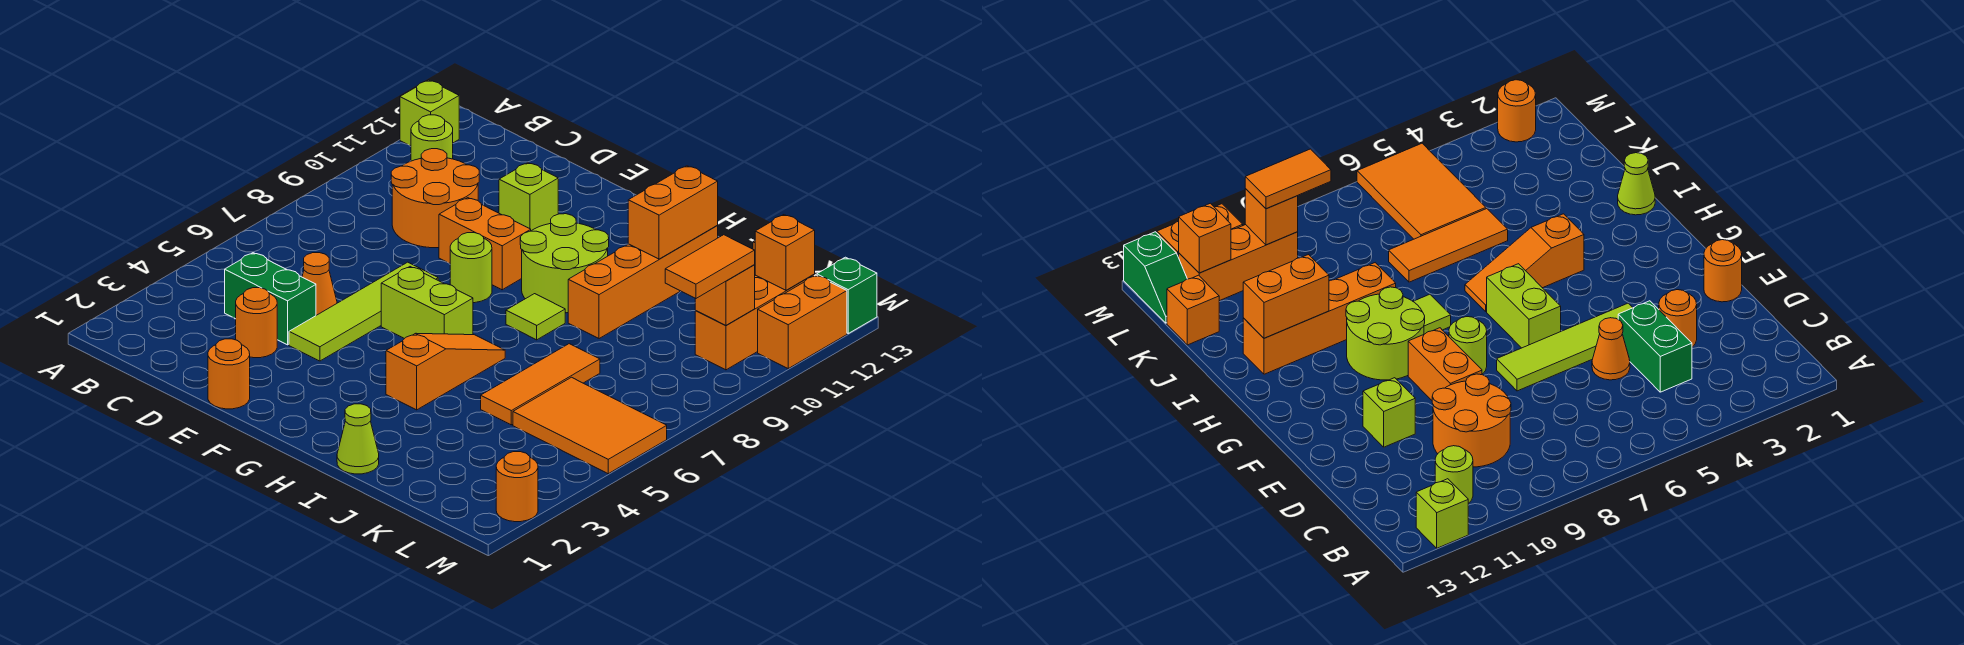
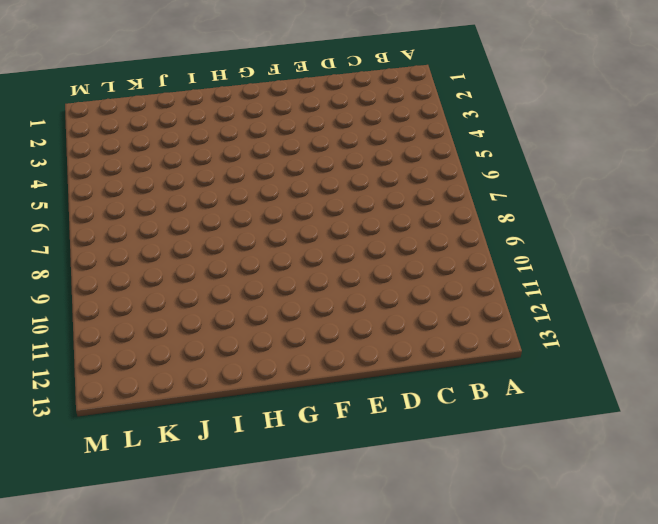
none -> lime brick A12 level 1
none -> lime round brick B11 level 1
none -> green brick C4:D4 level 1

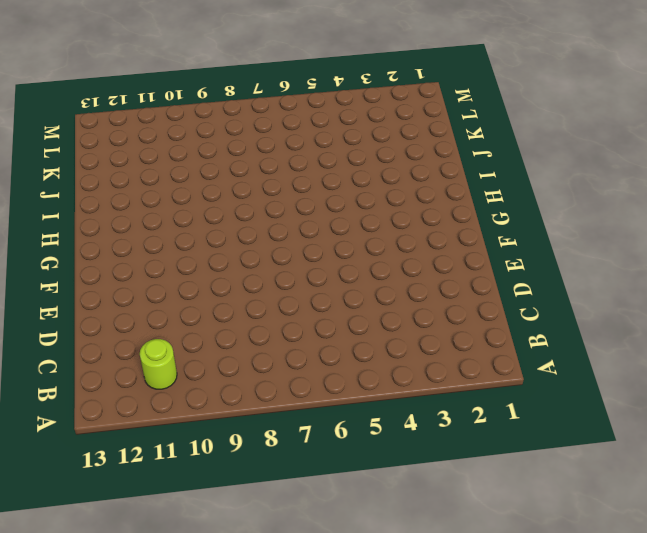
none -> lime brick A12 level 1
none -> green brick C4:D4 level 1
none -> orange round brick C9:D10 level 1

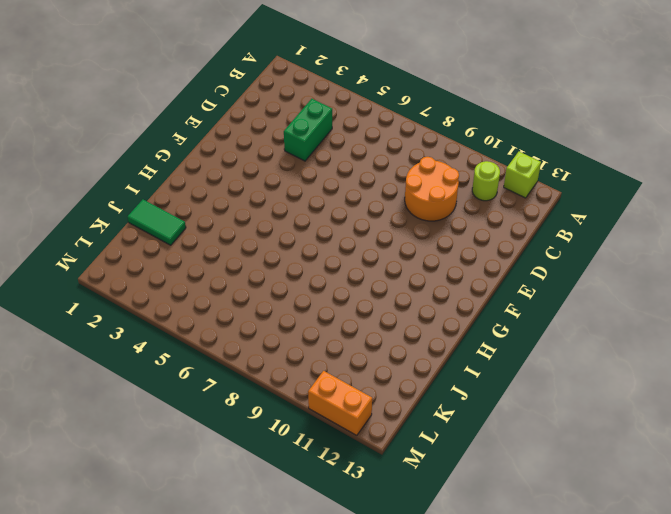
green tile J1:J2 level 1 -> none
none -> orange round brick D3 level 1
none -> orange cone D5 level 1
none -> orange round brick E1 level 1

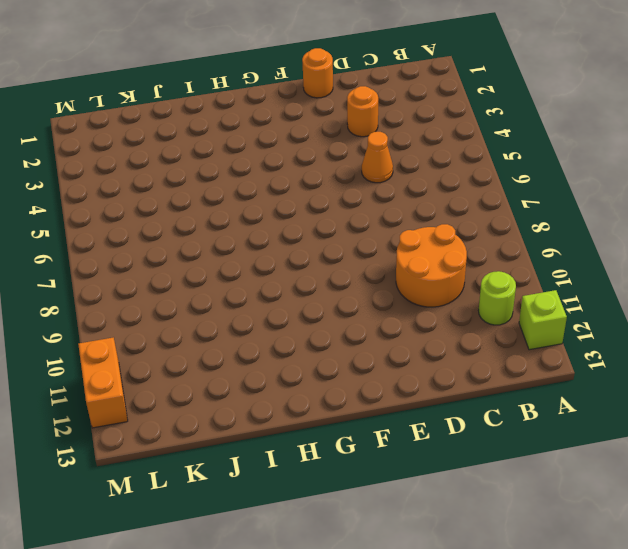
none -> green brick C4:D4 level 1
none -> lime tile E4:E7 level 1
none -> orange brick E9:F9 level 1

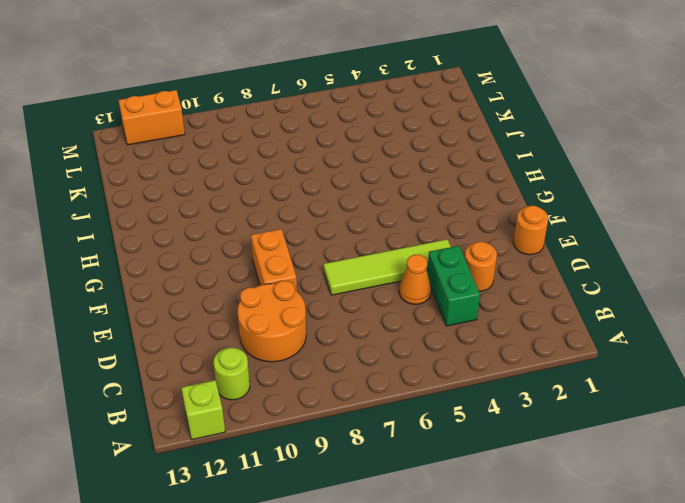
none -> lime brick E11 level 1
none -> lime brick F6:G6 level 1
none -> lime round brick F8 level 1

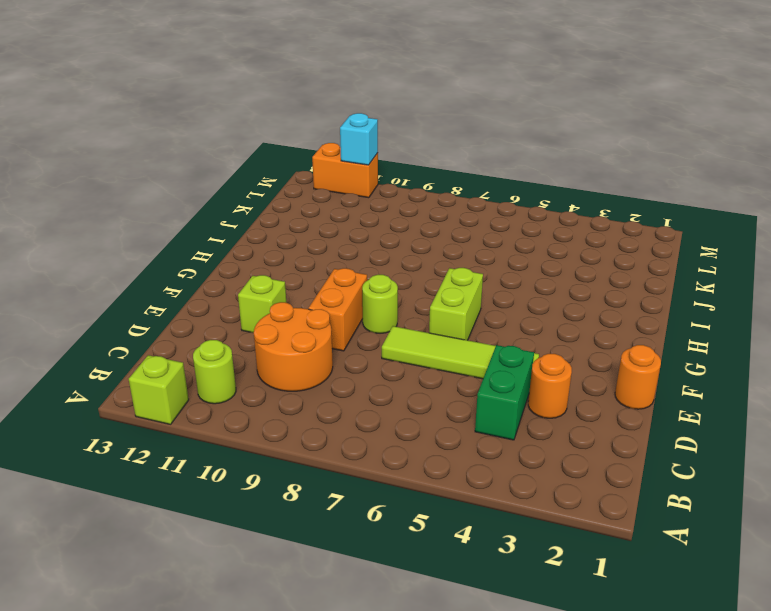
cyan brick M11 level 2 -> none
none -> orange cone D5 level 1
none -> lime round brick G9:H10 level 1
none -> orange slope H4:H6 level 1 top 4

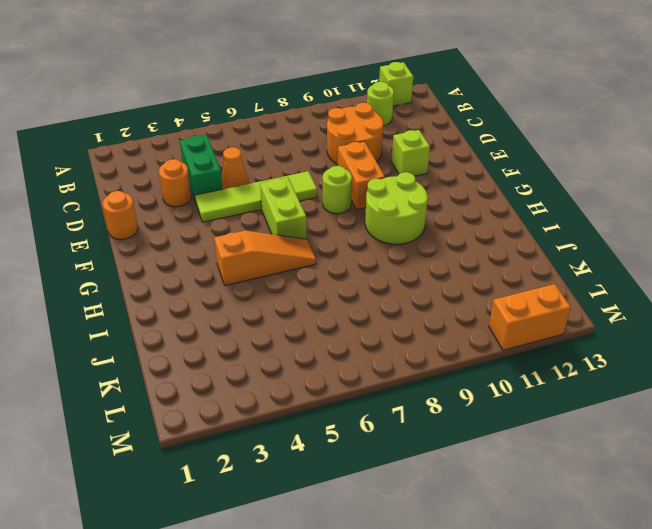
none -> lime tile H8 level 1
none -> lime cone I1 level 1
none -> orange brick I9:I12 level 1

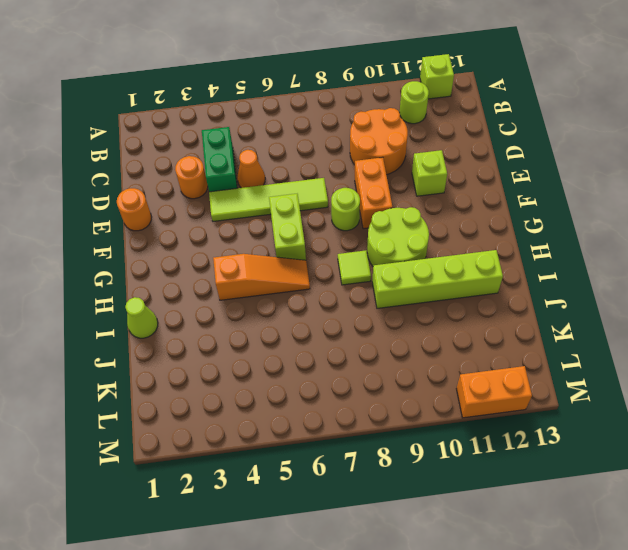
lime brick I9:I12 level 1 -> orange brick I9:I12 level 1
none -> orange tile J5:J7 level 1
none -> orange tile K5:M6 level 1
none -> orange brick K13 level 1

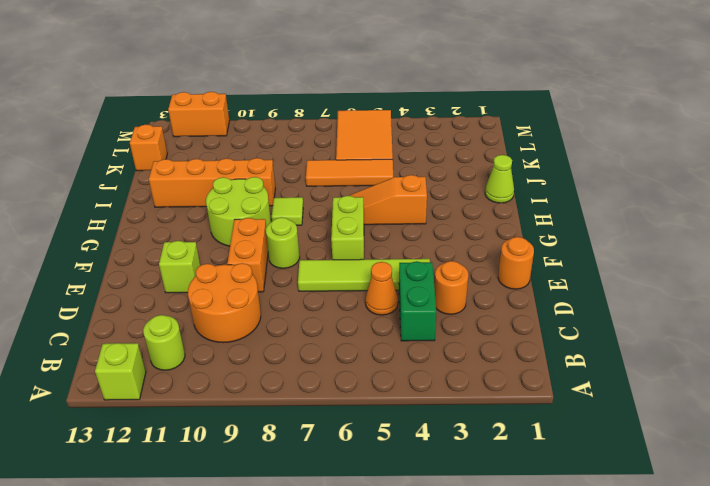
none -> orange brick L10:L12 level 1
none -> green slope L13:M13 level 1 top M
none -> orange round brick M2 level 1

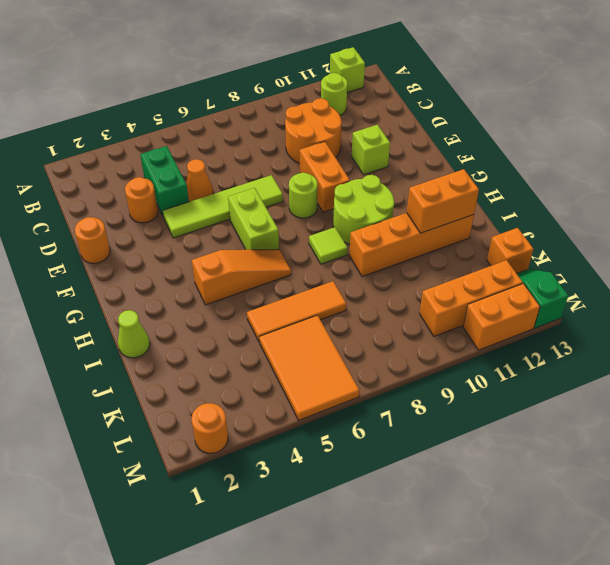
none -> orange brick L10 level 2
none -> orange brick L12 level 2
none -> orange tile L9:L10 level 3

